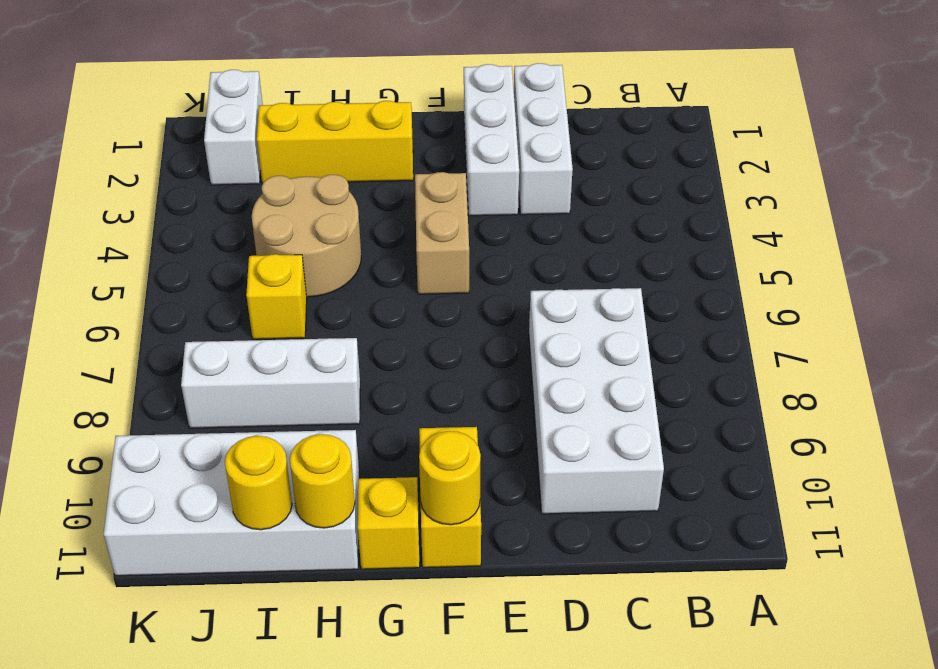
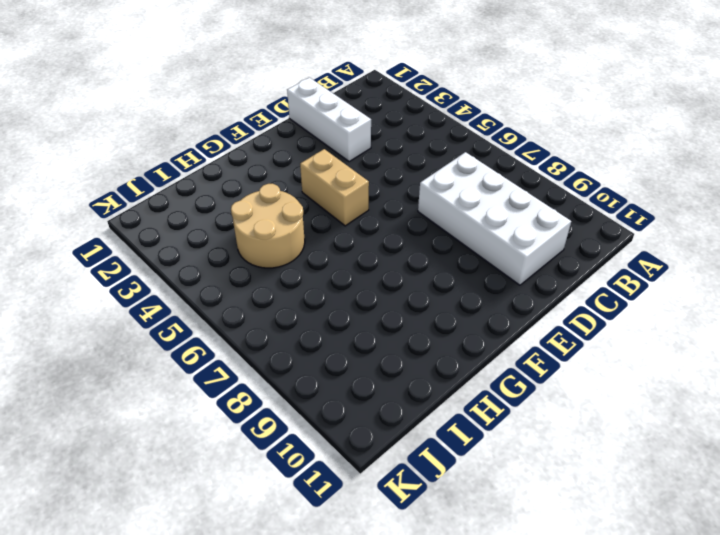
none -> white brick E1:E3 level 1
none -> yellow brick F10:F11 level 1
none -> yellow brick G2:I2 level 1

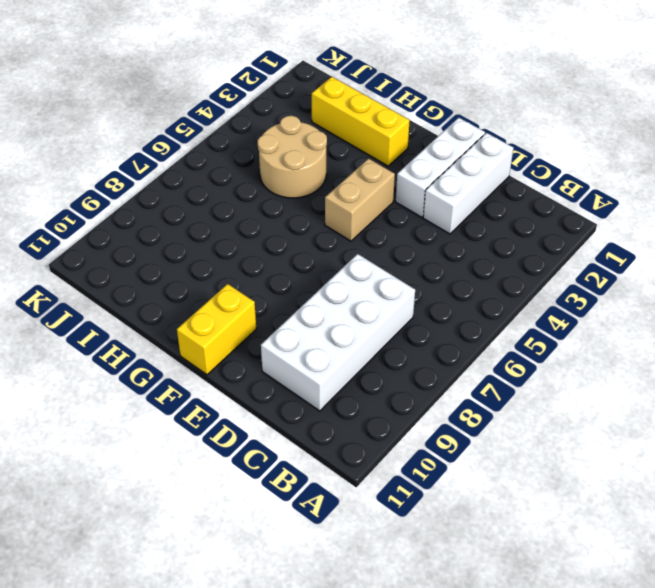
none -> yellow brick G11 level 1
none -> white brick H8:J8 level 1
none -> white brick H10:K11 level 1

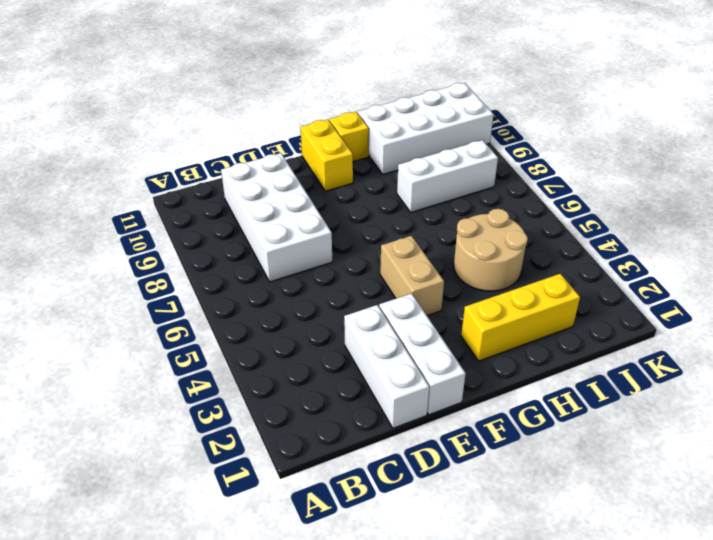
none -> yellow brick I6 level 1
none -> white brick J1:J2 level 1
none -> yellow round brick F11 level 2

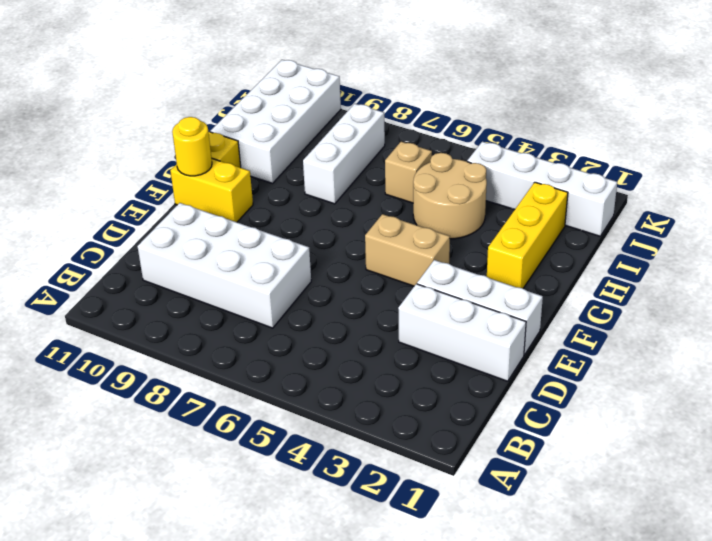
tan brick I6 level 1 -> yellow brick I6 level 1
white brick J1:J4 level 1 -> white brick J1:J2 level 1
none -> yellow round brick H11 level 2
none -> yellow round brick I11 level 2

